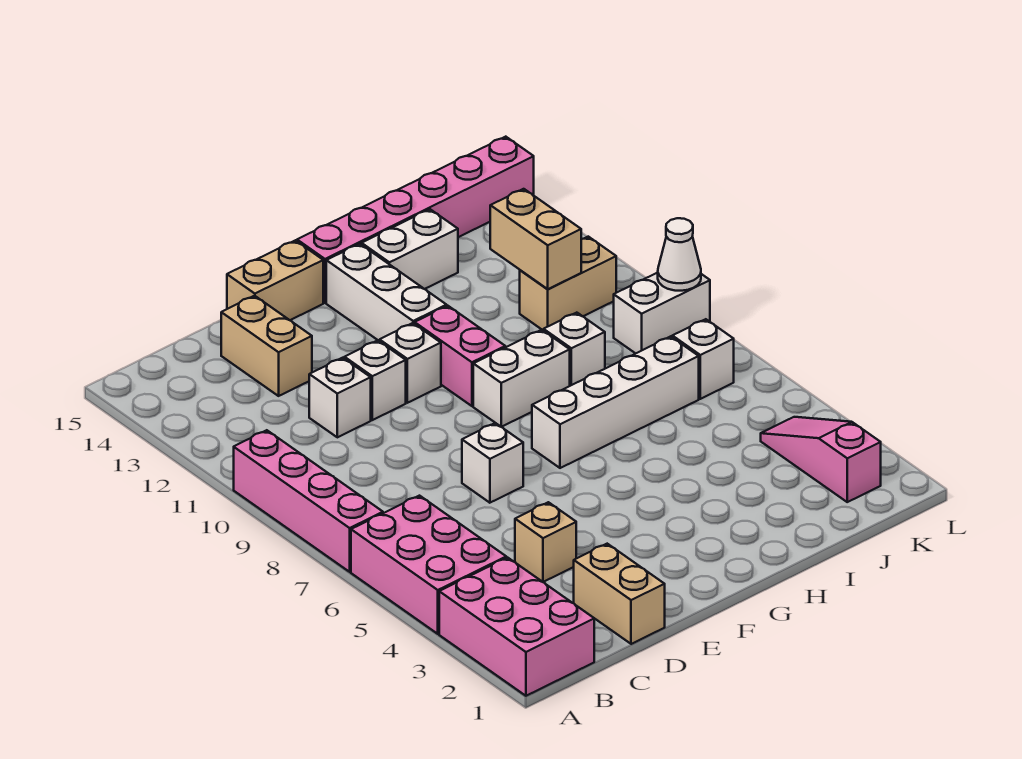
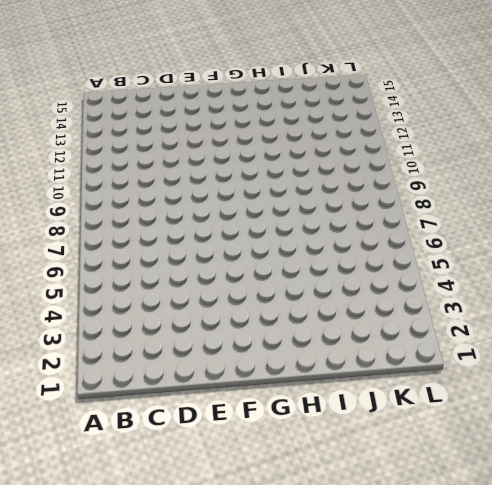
none -> pink brick A1:B3 level 1
none -> pink brick A4:B6 level 1
none -> pink brick A7:A10 level 1

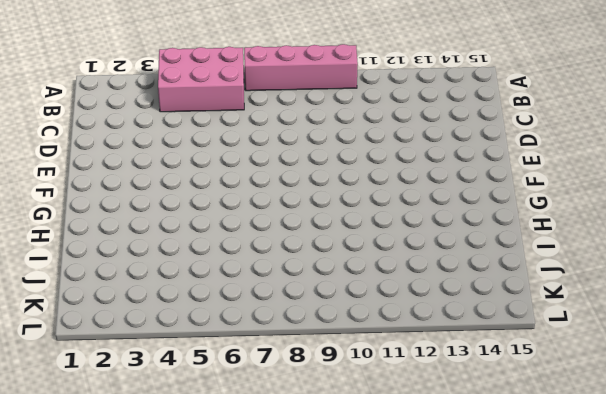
none -> pink brick A1:B3 level 1
none -> tan brick D1:D2 level 1
none -> tan brick D4 level 1

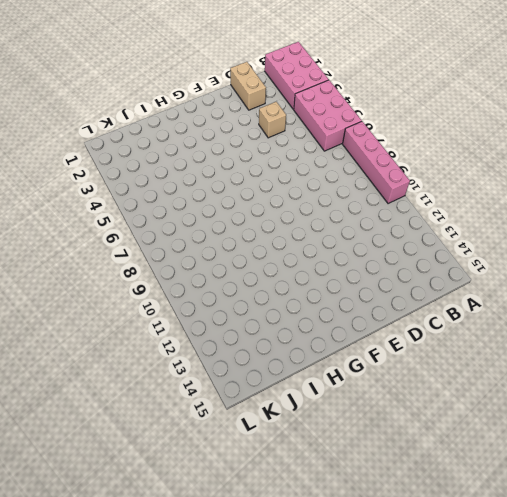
none -> white brick D11 level 1
none -> tan brick D13:D14 level 1
none -> white brick E7 level 1

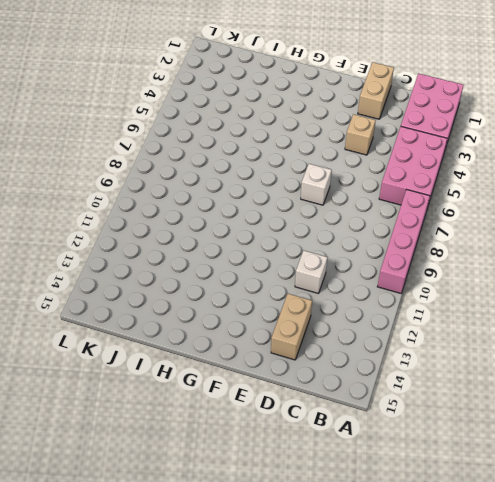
none -> white brick E11 level 1
none -> tan brick E15:F15 level 1
none -> white brick F11 level 1

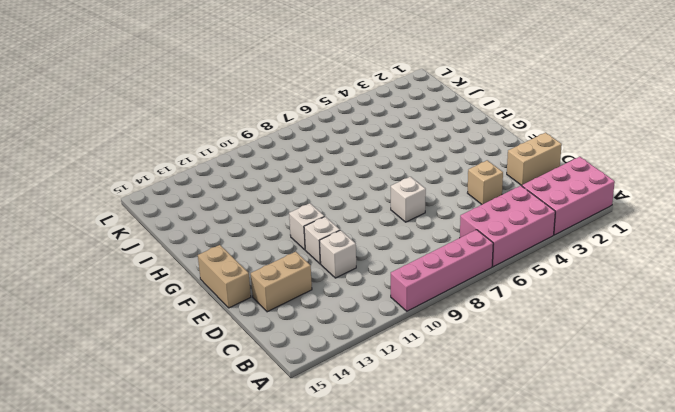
none -> white brick G7:J7 level 1
none -> white brick G9:H9 level 1
none -> pink brick G10:G11 level 1

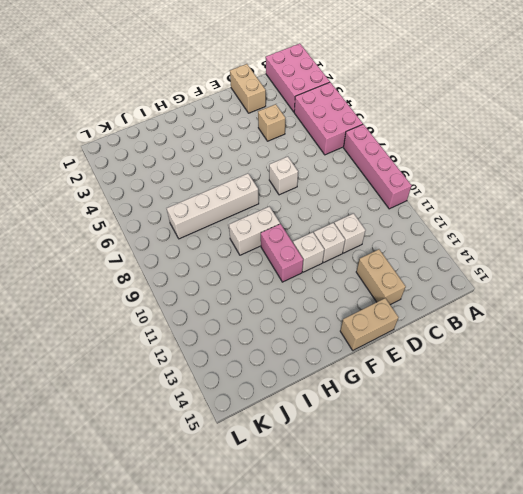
none -> white brick G12:G14 level 1
none -> pink brick G15:L15 level 1
none -> white brick H14:I14 level 1

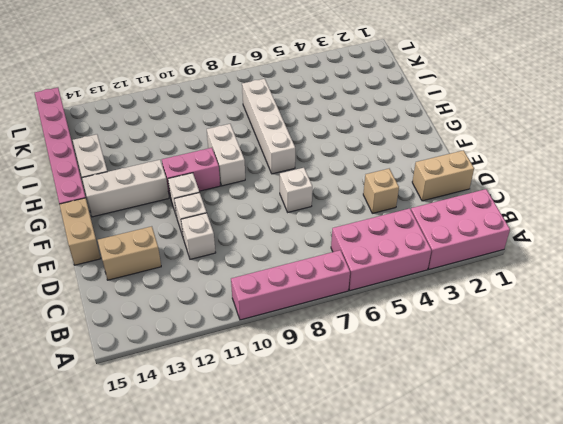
none -> white brick I9 level 1
none -> tan brick J11:K11 level 1
none -> pink slope K2:K4 level 1 top 2

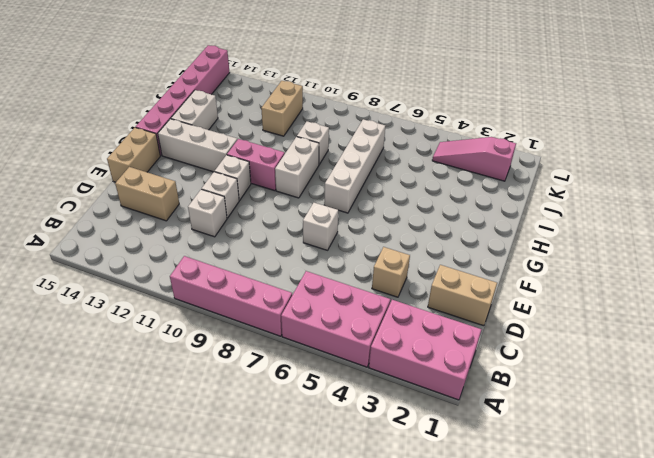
none -> white brick K7 level 1
none -> white brick K9:L9 level 1
none -> tan brick J11:J12 level 2

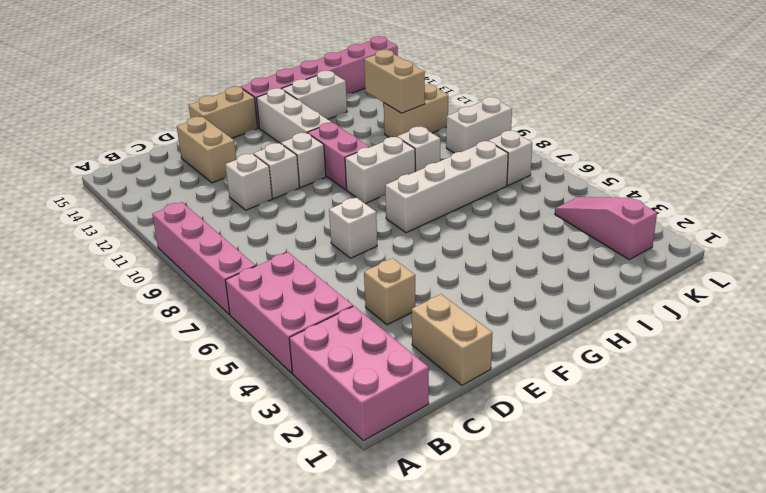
none -> white cone L9 level 2

